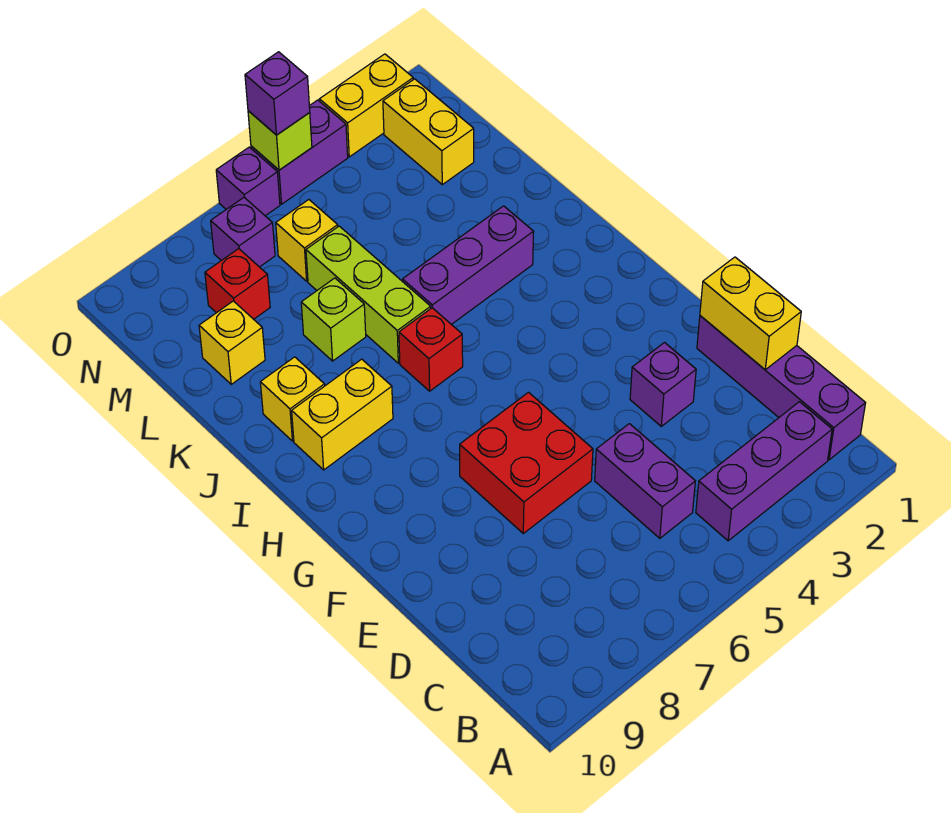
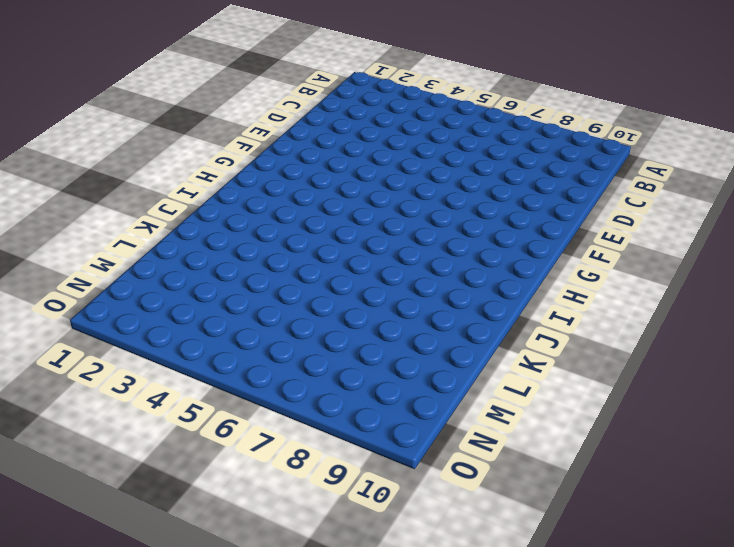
none -> purple brick B1:E1 level 1
none -> purple brick B2:B4 level 1
none -> purple brick C5:D5 level 1

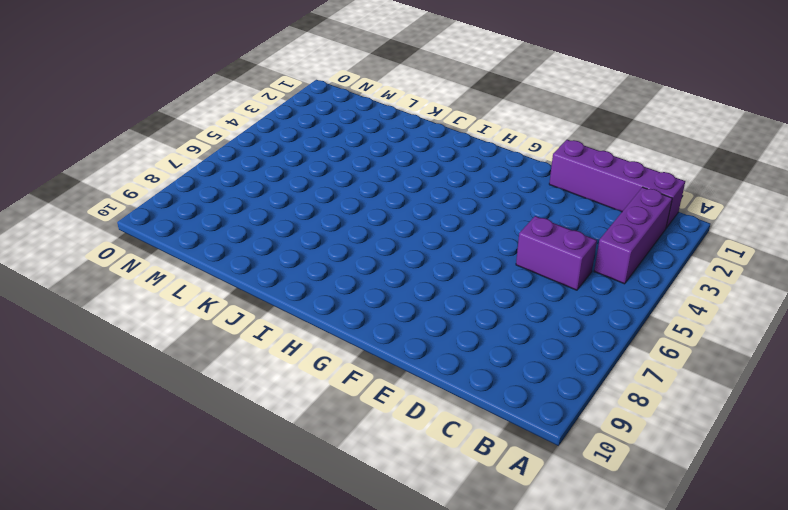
none -> purple brick E3 level 1
none -> red brick E6:F7 level 1
none -> red brick I6 level 1

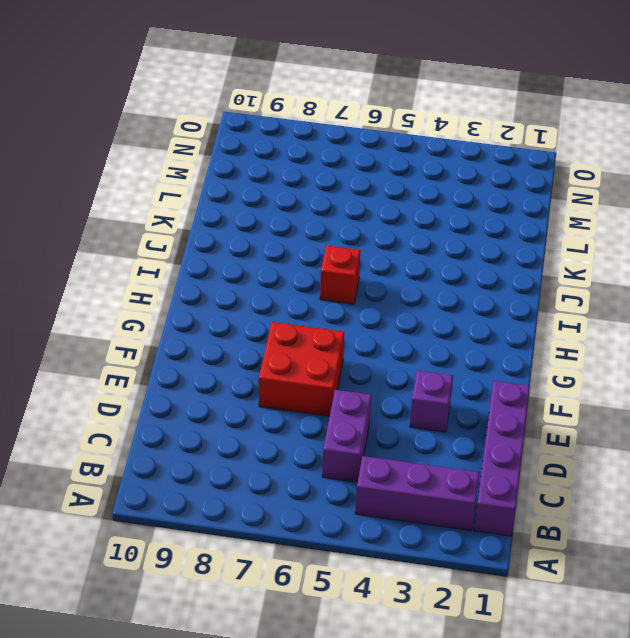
none -> yellow brick I8:I9 level 1
none -> purple brick J3:J5 level 1
none -> lime brick J6:L6 level 1

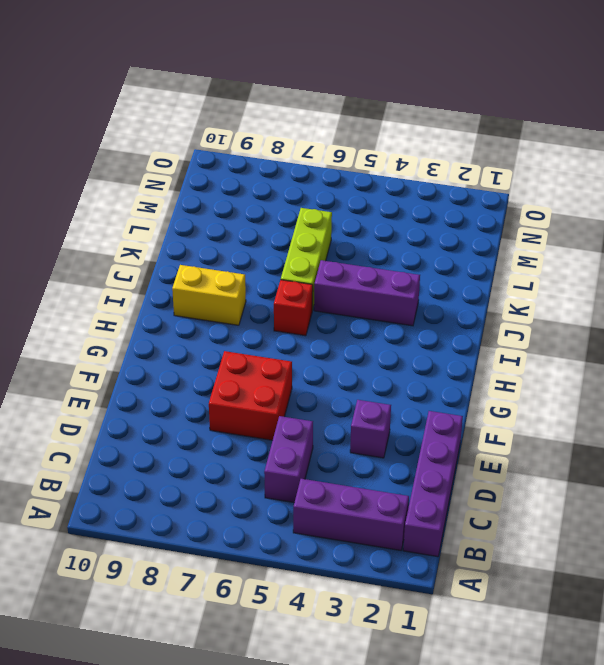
none -> yellow brick J9 level 1
none -> lime brick K7 level 1
none -> yellow brick L9 level 1

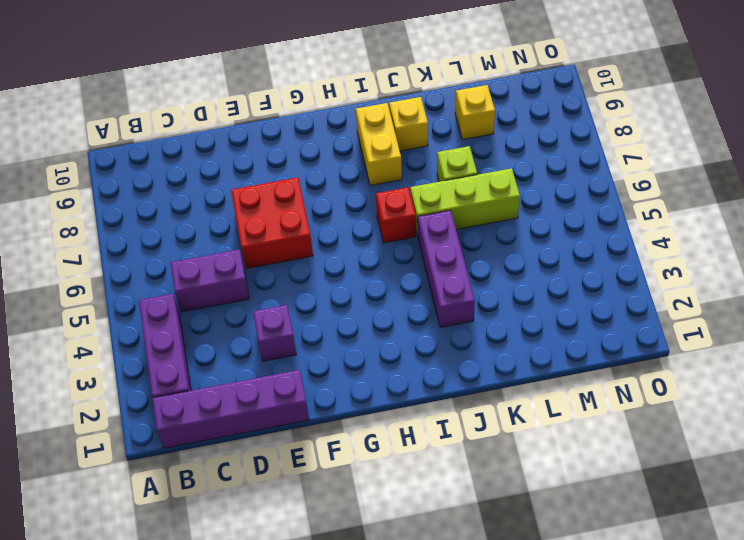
none -> yellow brick M2:N2 level 1
none -> yellow brick M6 level 1
none -> red brick M8 level 1

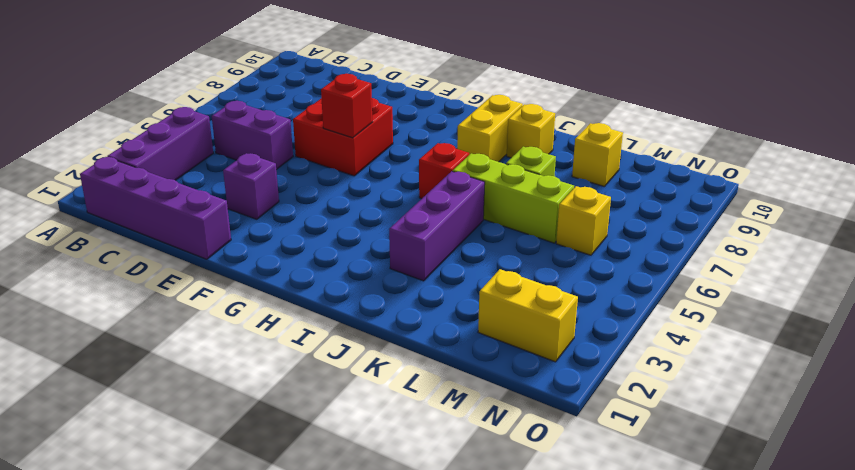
red brick F6 level 2 -> red brick M8 level 1
none -> purple brick N7 level 1
none -> yellow brick O2:O3 level 1
none -> purple brick O4:O5 level 1

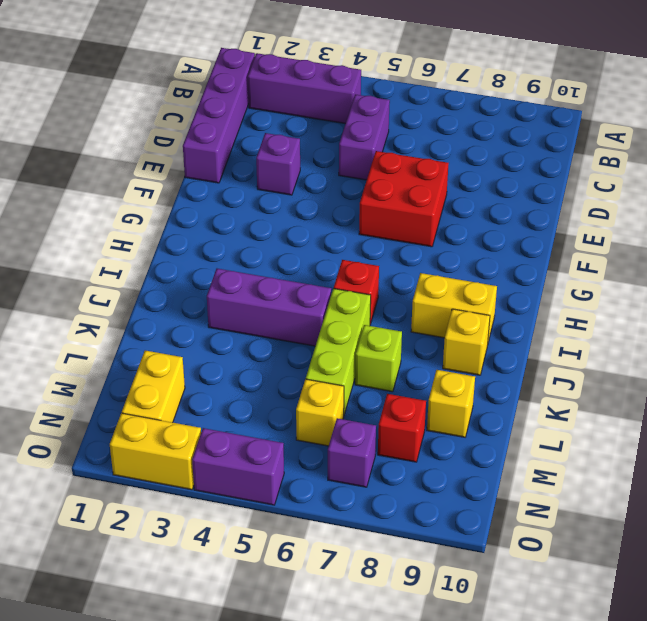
none -> purple brick O6 level 1
none -> yellow brick D1:E1 level 2
none -> lime brick O5 level 2

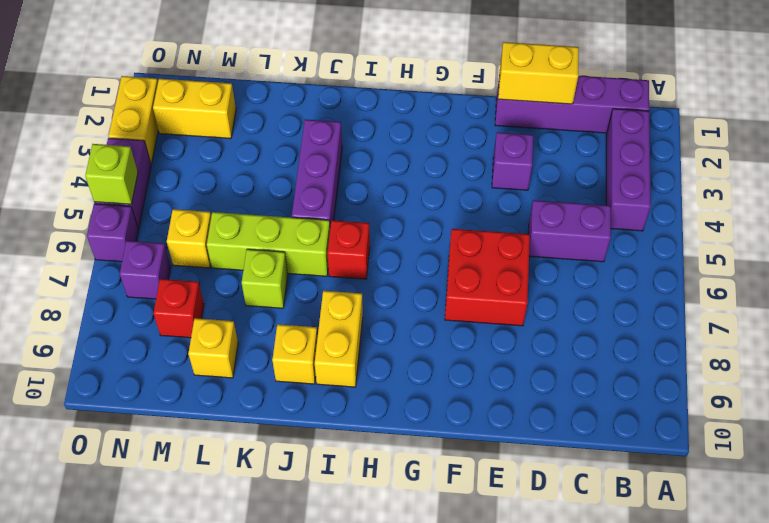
none -> purple brick O5 level 3

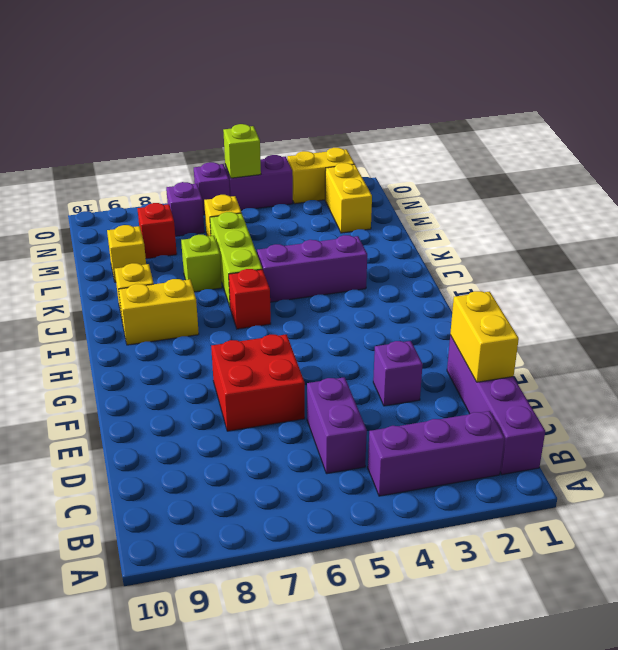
none -> purple brick O5 level 3

